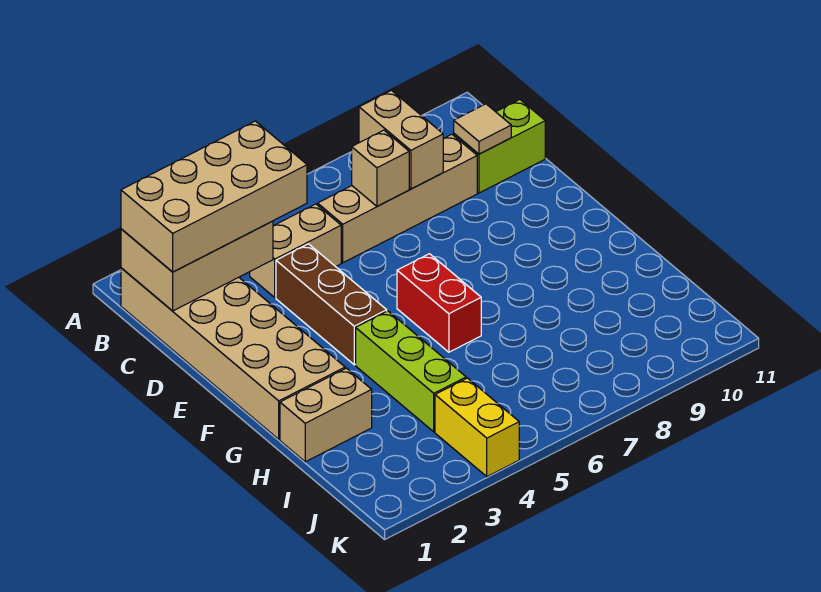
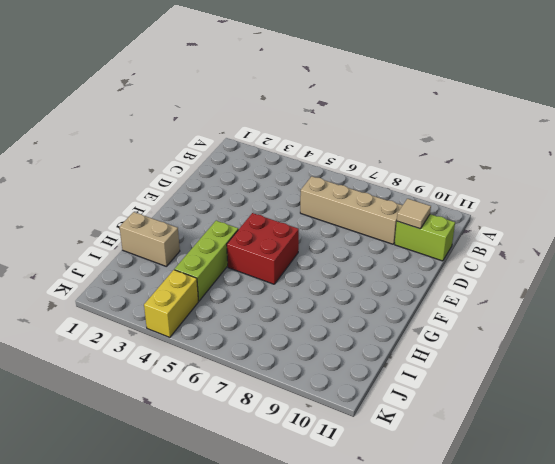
red brick F5:G6 level 1 -> red brick F6:G6 level 1
none -> tan brick B1:G2 level 1
none -> tan brick C4:C5 level 1
none -> brown brick D4:F4 level 1

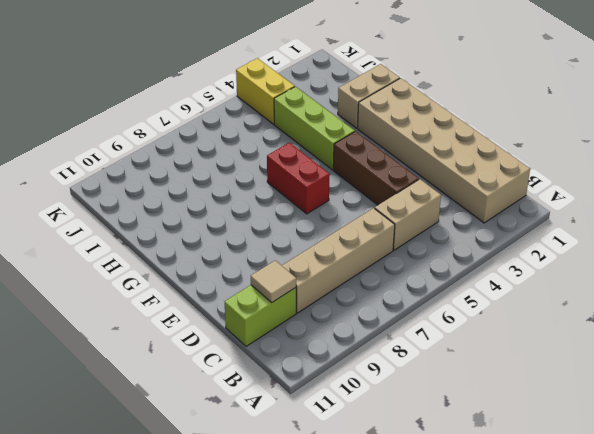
none -> tan brick B1:C3 level 2
none -> tan brick B8:C8 level 2
none -> tan brick C7 level 2

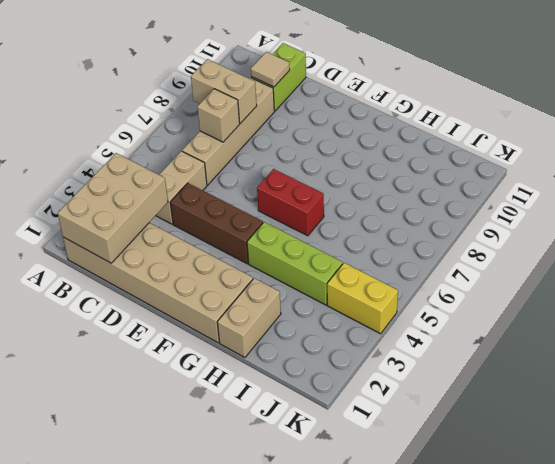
none -> tan brick B1:C4 level 3

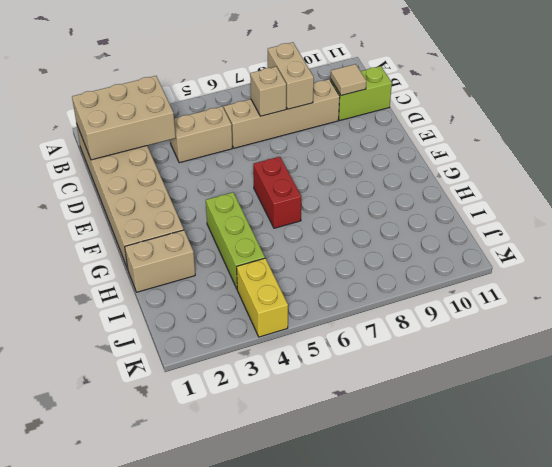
none -> brown brick D4:F4 level 1
none -> tan brick B1:C4 level 3

